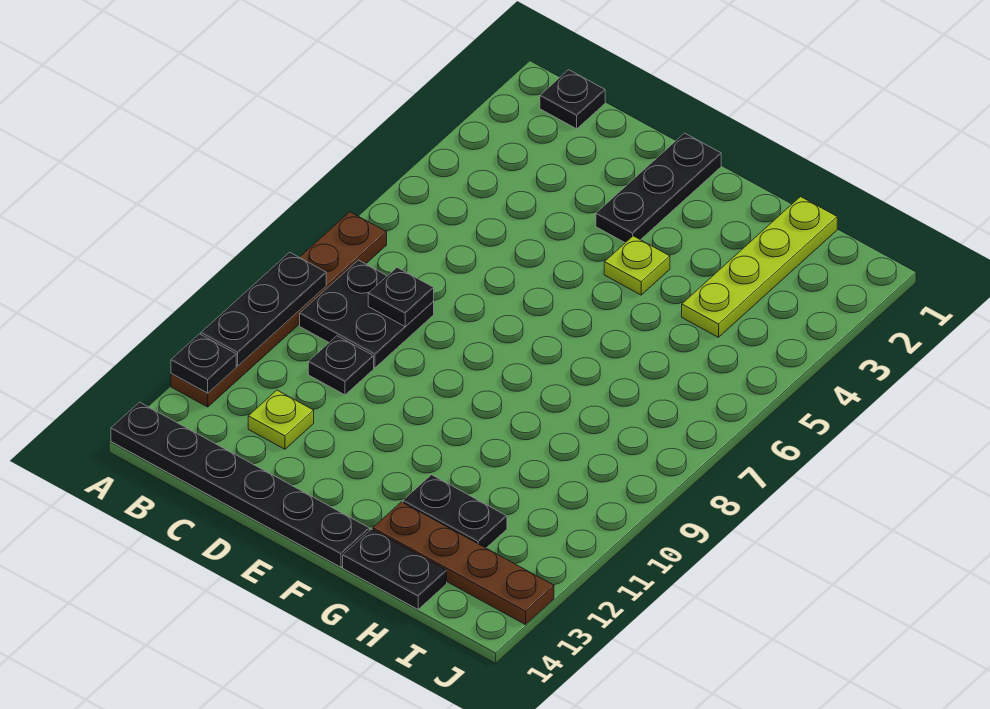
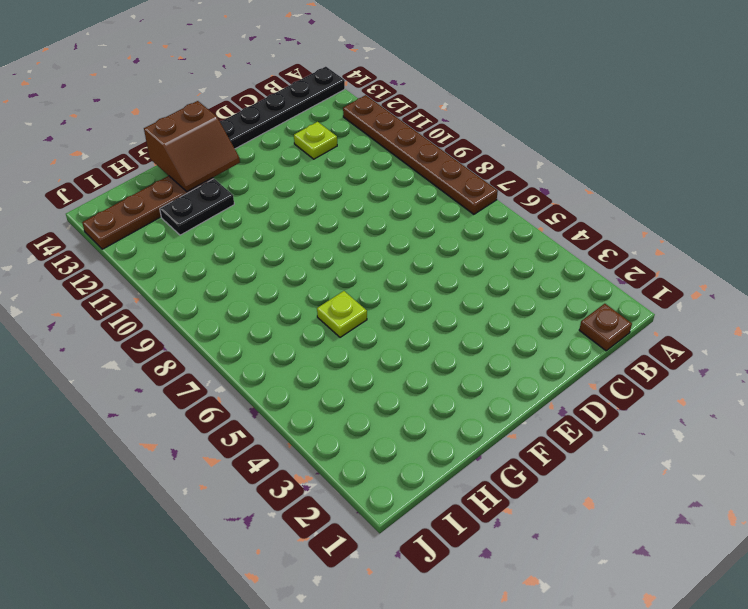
brown plate B1 level 1 -> black plate B1 level 1
brown slope F13:G14 level 2 top 14 -> none
lime plate G6 level 1 -> lime plate F4 level 1
none -> black plate B8:C9 level 1
none -> black plate C10 level 1
none -> black plate E1:E3 level 1

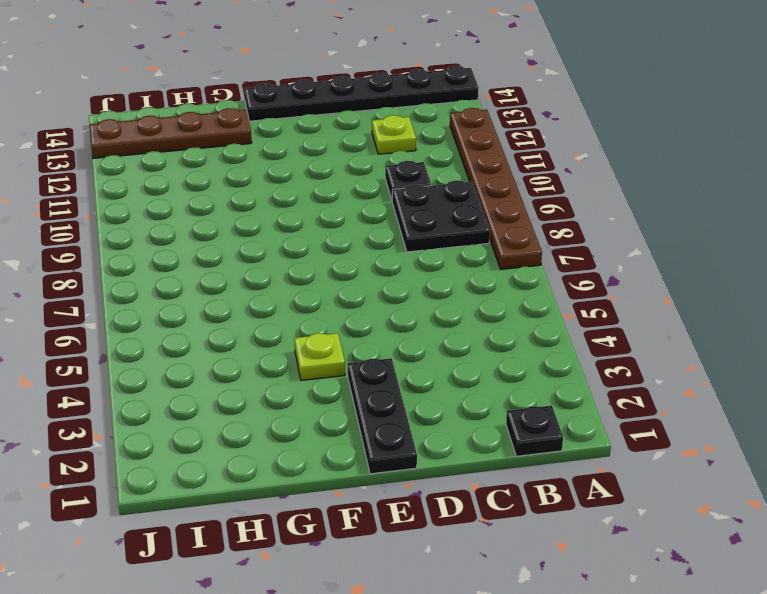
none -> black plate G12:H12 level 1
none -> black plate G14:H14 level 1
none -> lime plate H1:H4 level 1

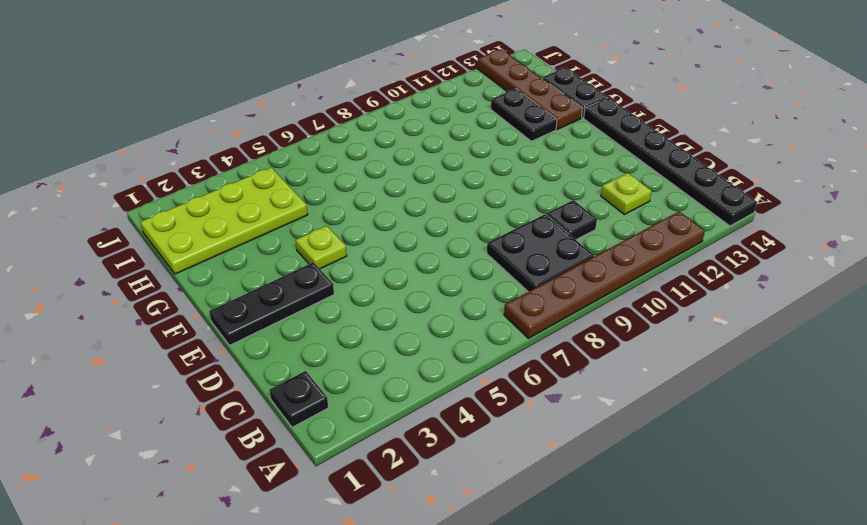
lime plate H1:I4 level 1 -> lime plate H1:H4 level 1
none -> black plate A9:A11 level 2
none -> black plate A12 level 2
none -> black plate C8 level 2

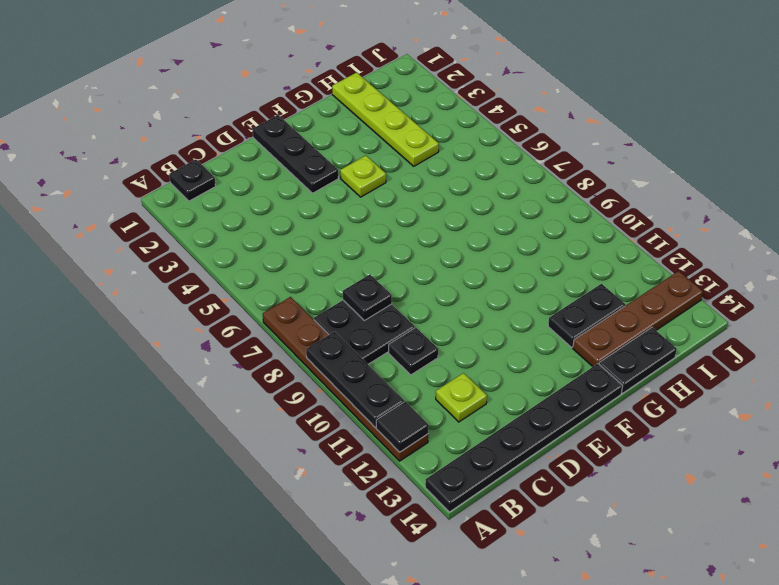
black tile A12 level 2 -> black plate A12 level 2

